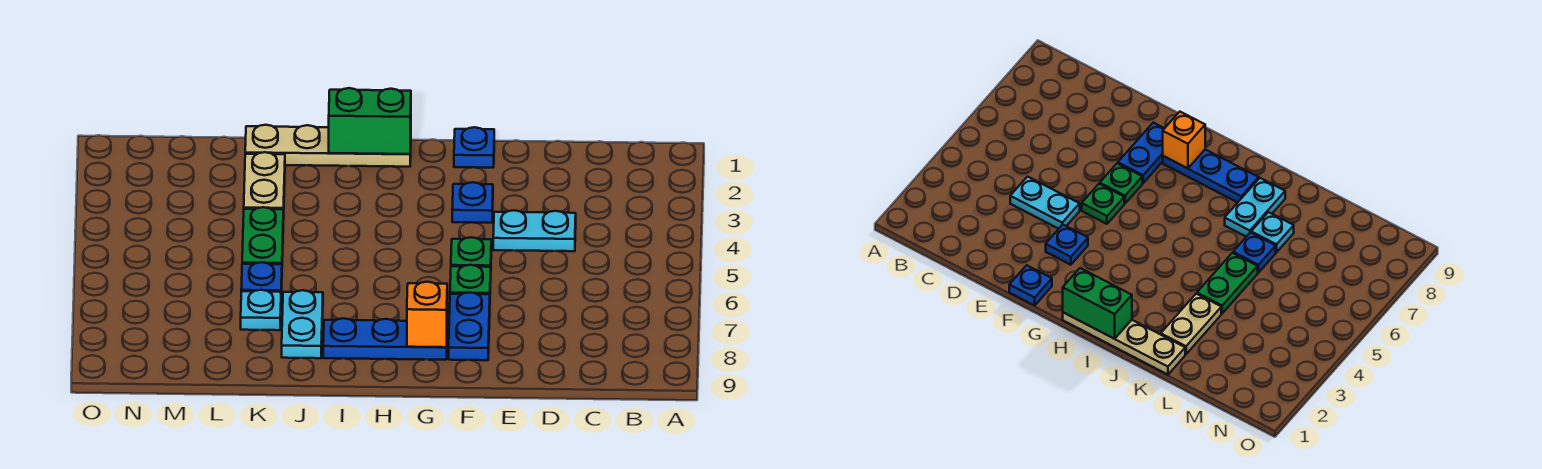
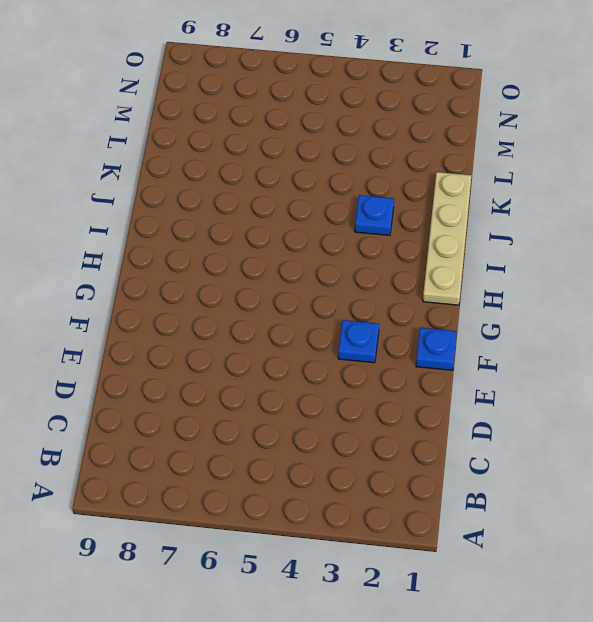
blue plate J3 level 1 -> blue plate K6 level 1
none -> cyan plate D4:E4 level 1
none -> green plate F5 level 1
none -> green plate F6 level 1

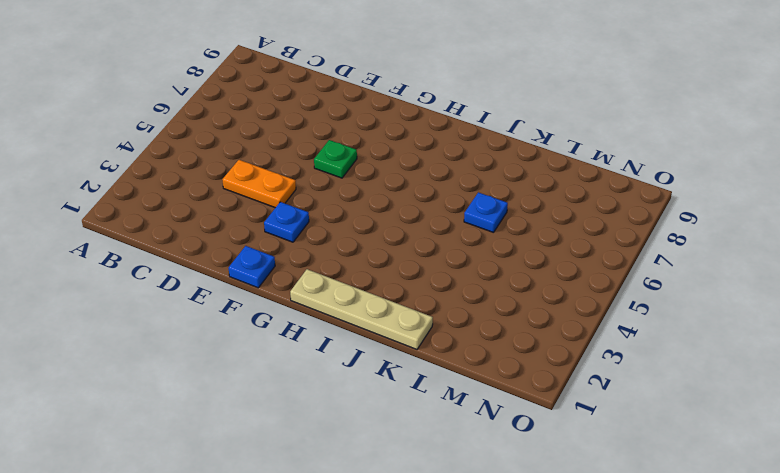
orange plate D4:E4 level 1 -> cyan plate D4:E4 level 1
none -> green plate F5 level 1
none -> blue plate F7:F8 level 1
none -> blue plate G8:I8 level 1

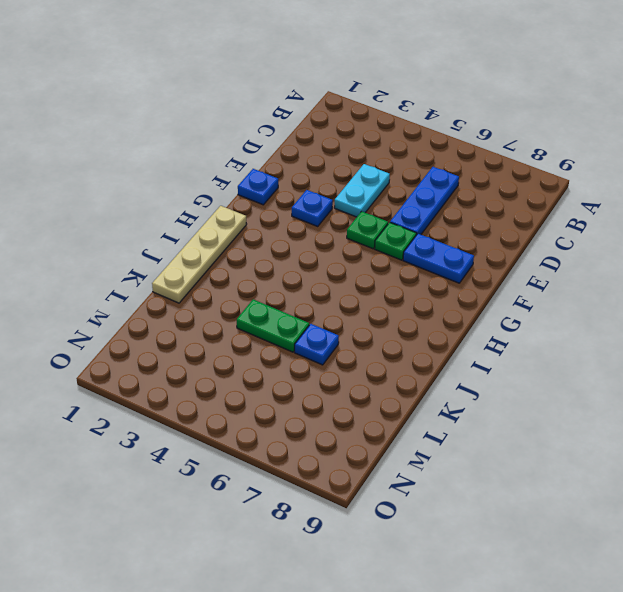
blue plate C6:E6 level 1 -> blue plate G8:I8 level 1
none -> cyan plate J7:J8 level 1
none -> tan plate K2:K3 level 1
none -> cyan plate K7 level 1

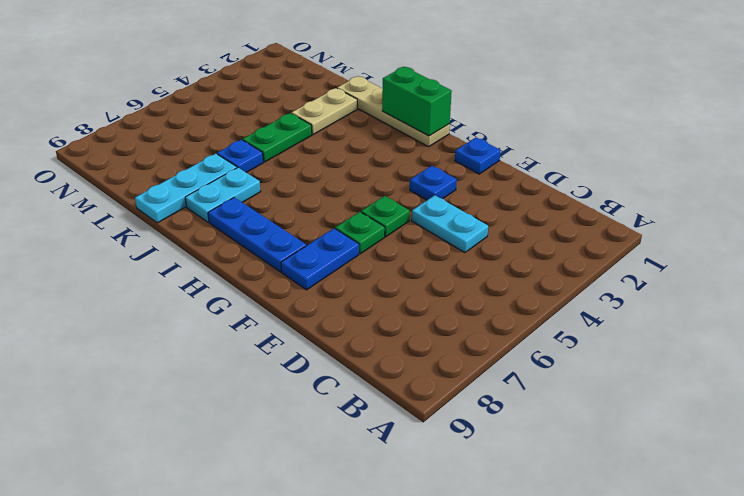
cyan plate K7:K9 level 1 -> cyan plate K7 level 1
none -> orange brick G8 level 2

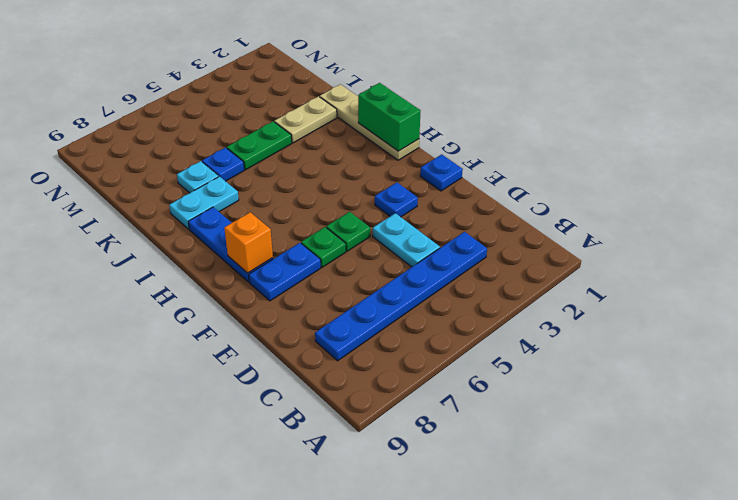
blue plate C3:C8 level 1 -> none

